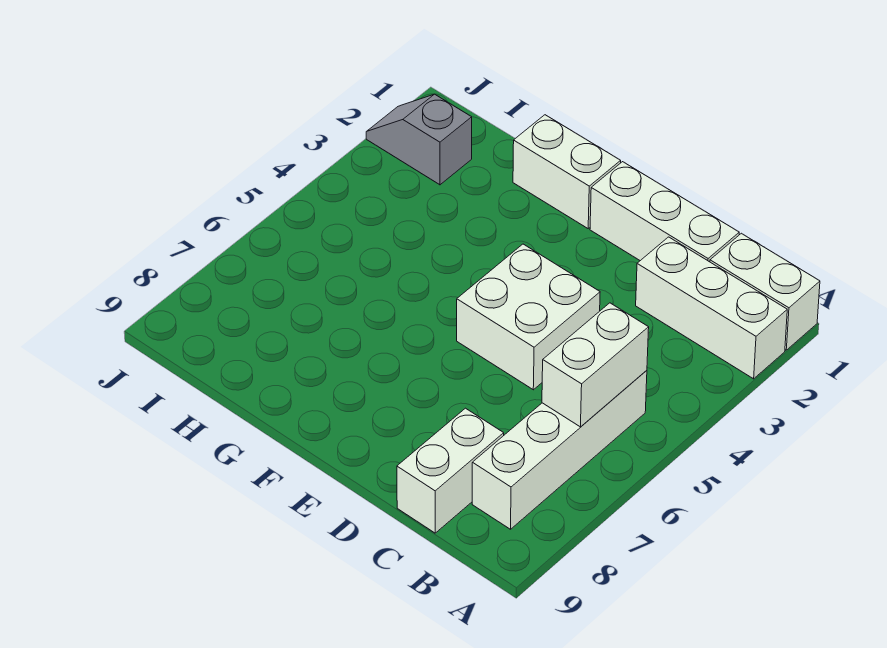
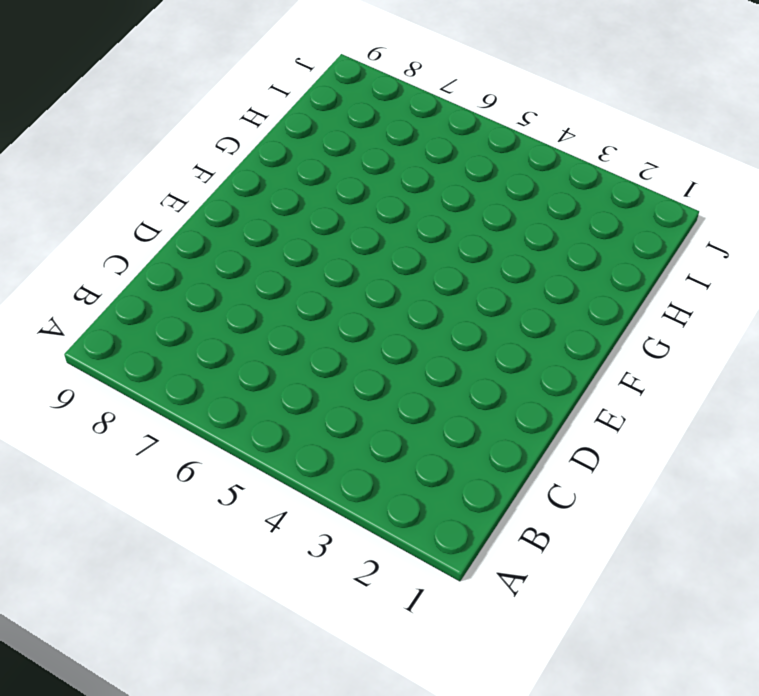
none -> white brick A1:B1 level 1
none -> white brick A2:C2 level 1

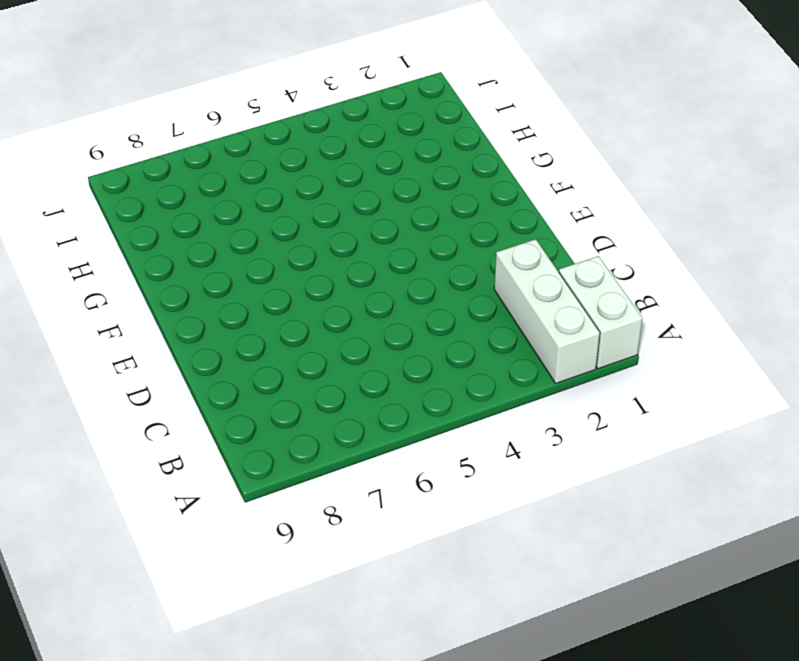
none -> white brick B5:B8 level 1
none -> white brick C1:E1 level 1

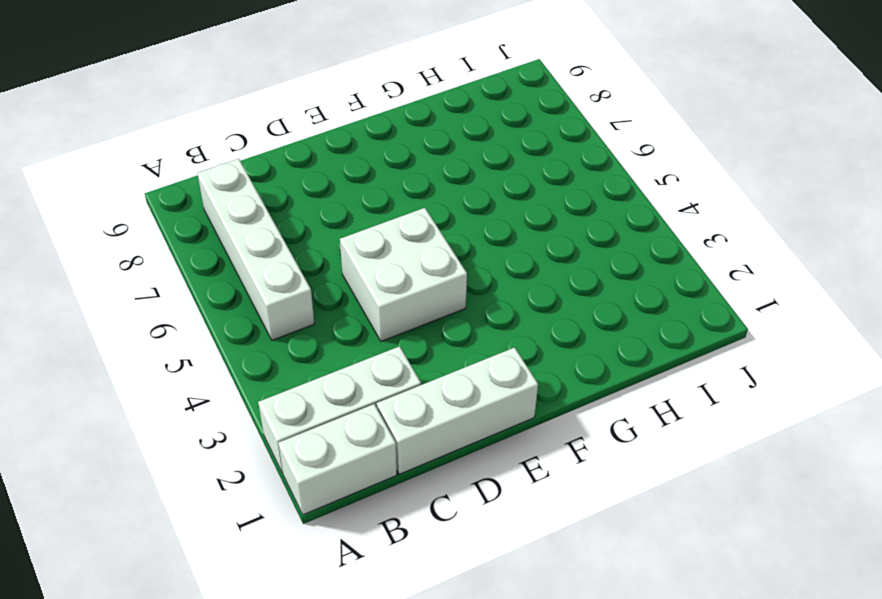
none -> white brick C8:C9 level 1
none -> white brick F1:G1 level 1

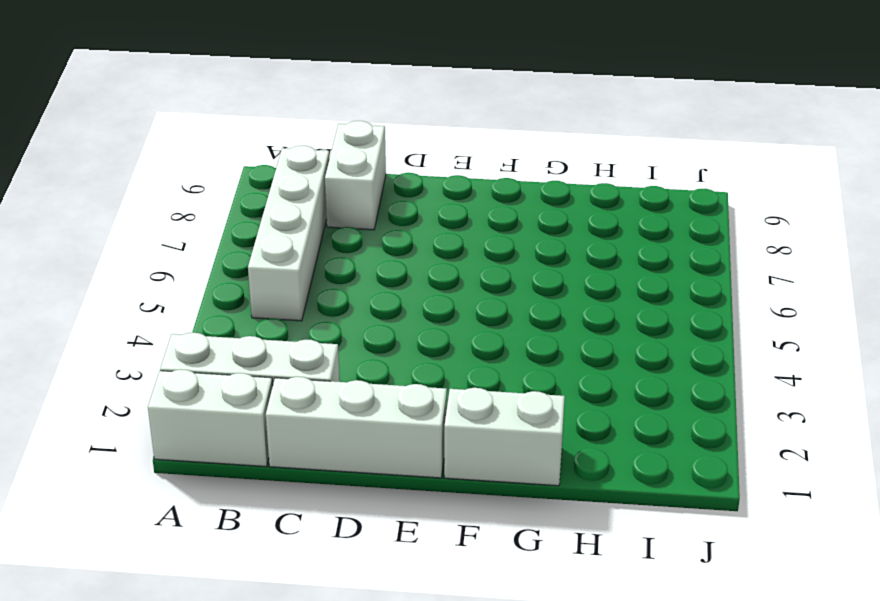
none -> white brick D4:E5 level 1
none -> grey slope I2:J2 level 1 top I

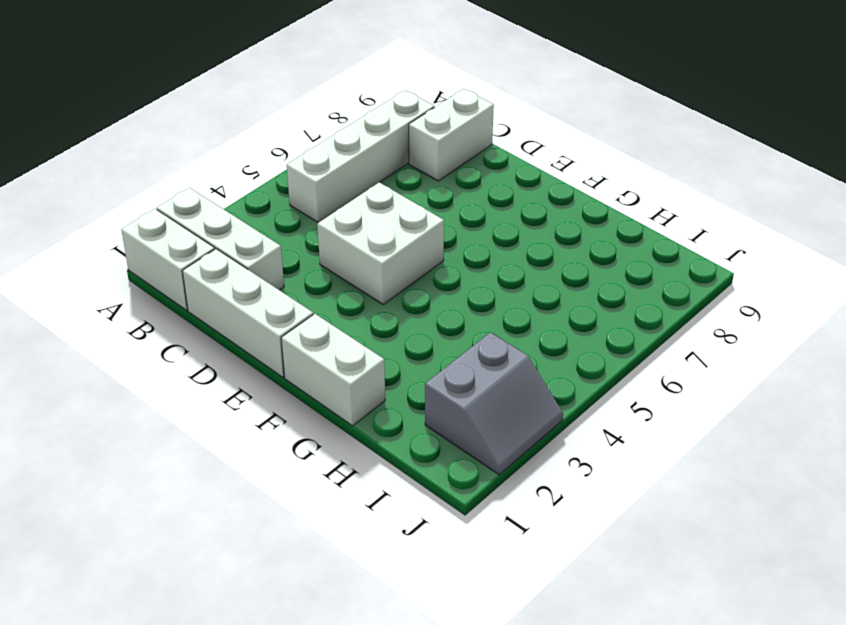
grey slope I2:J3 level 1 top I -> grey slope I2:J2 level 1 top I
none -> white brick B5:B6 level 2

